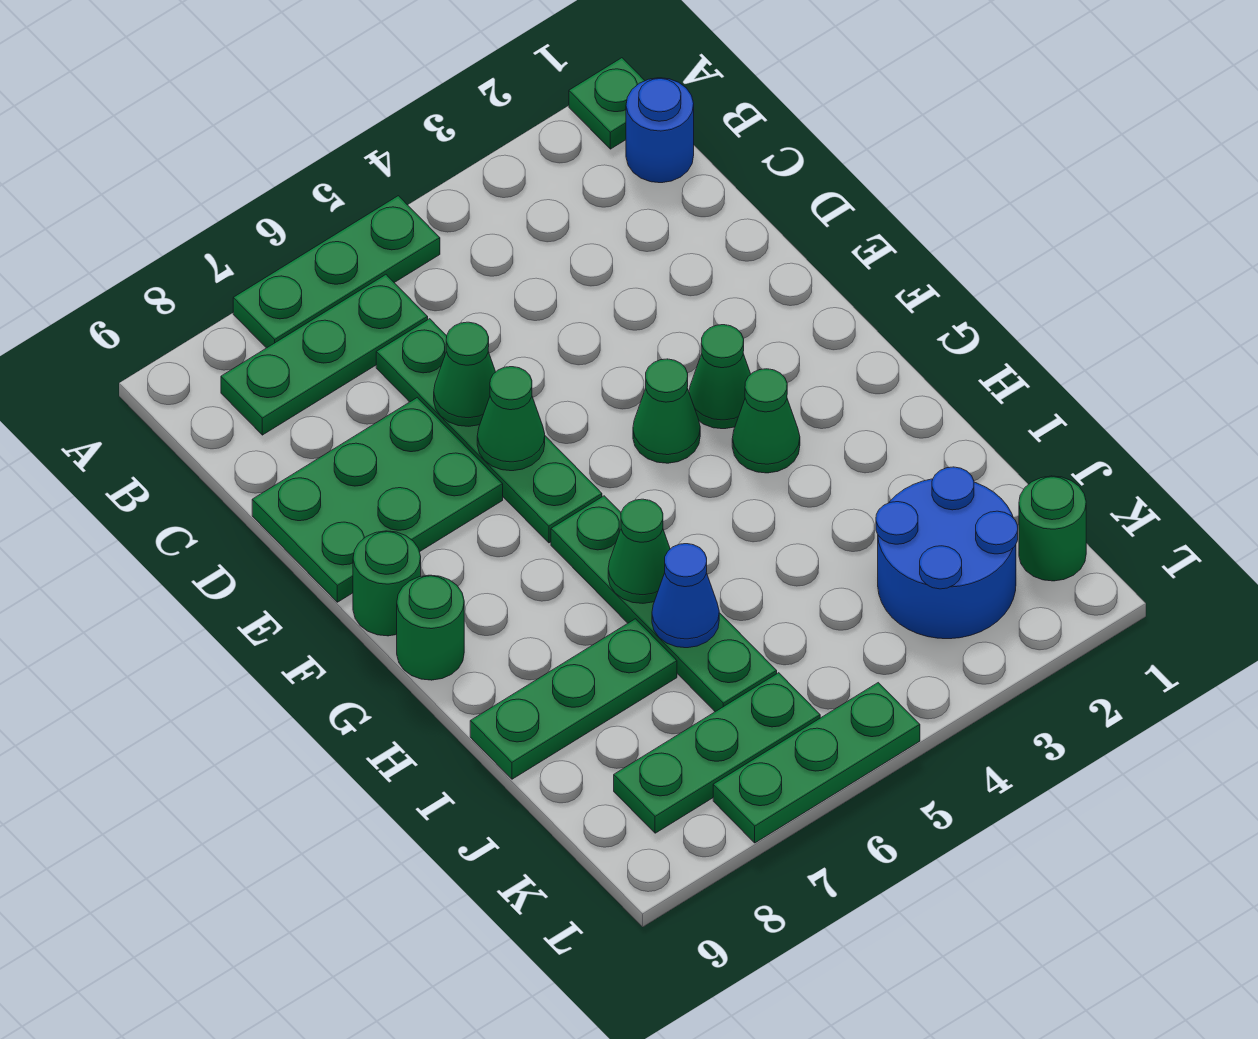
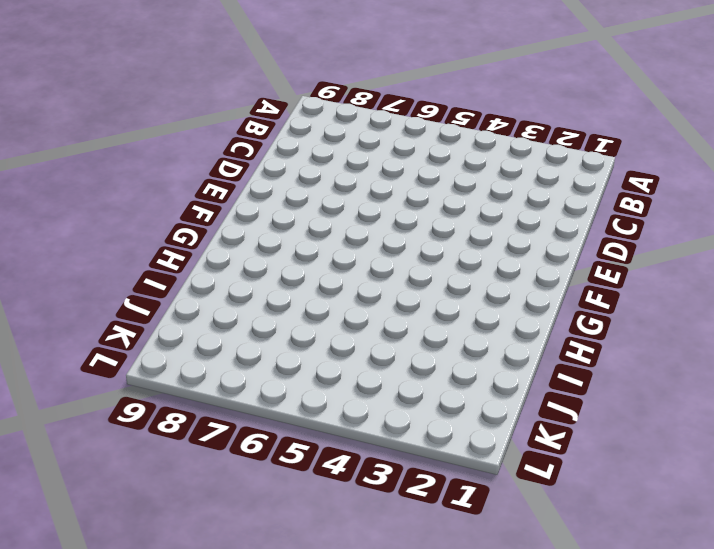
none -> green plate A1 level 1
none -> green plate A5:A7 level 1
none -> blue round brick B1 level 1

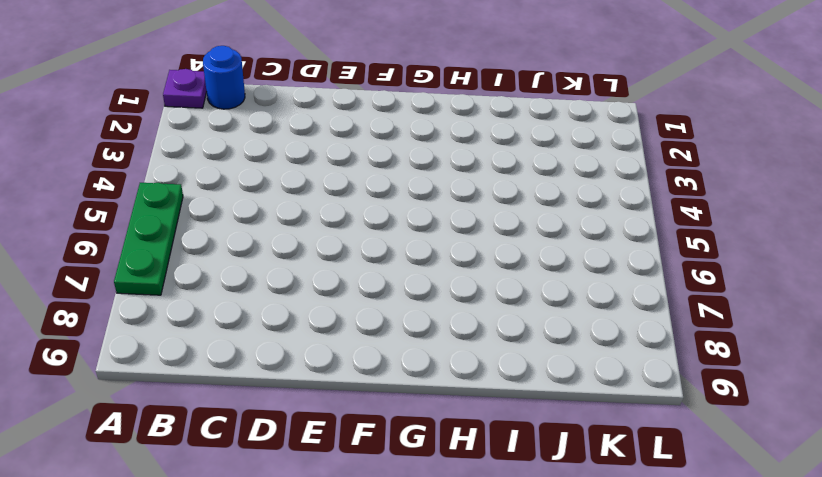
purple plate A1 level 1 -> green plate A1 level 1
none -> green plate B6:B8 level 1
none -> green plate C6:F6 level 1
none -> green plate D7:E9 level 1

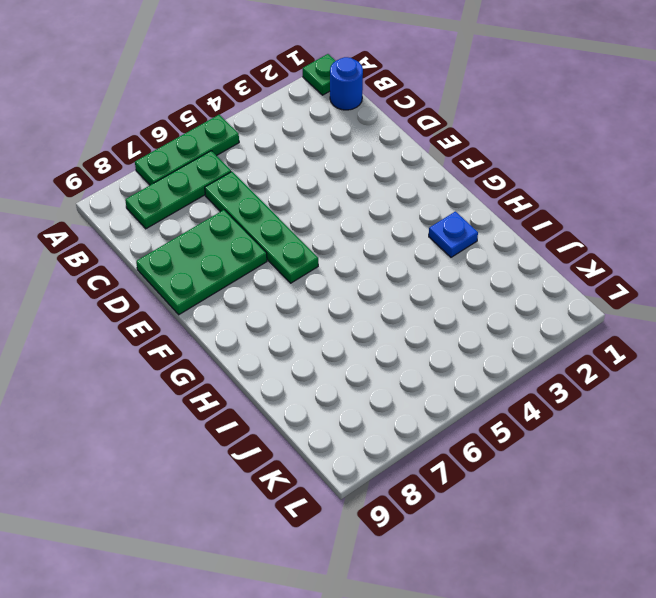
blue plate H2 level 1 -> none
none -> green cone F3 level 1
none -> green cone F4 level 1
none -> green round brick F9 level 1

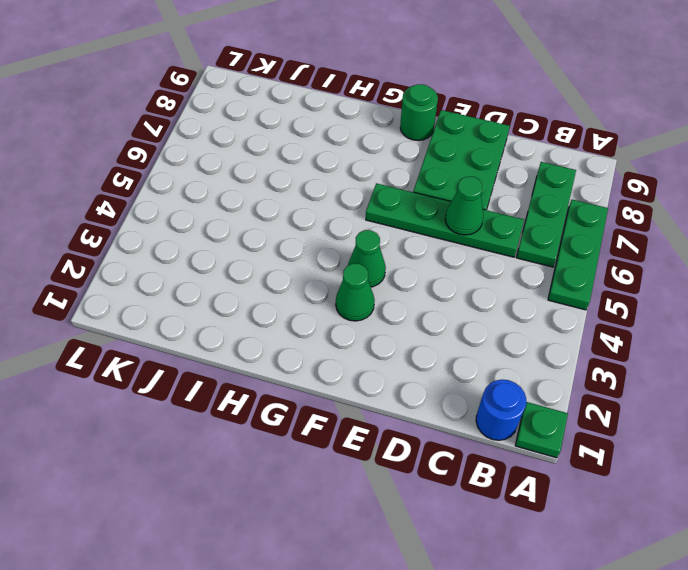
none -> green cone G3 level 1
none -> green plate G6:J6 level 1
none -> green round brick G9 level 1

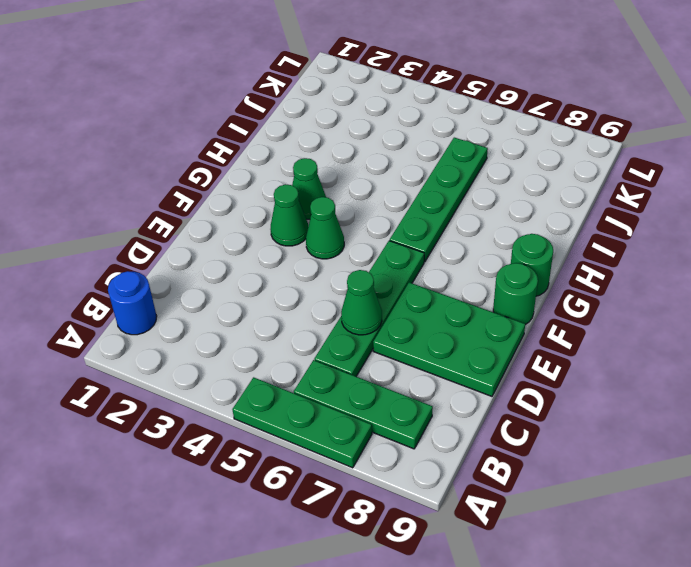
none -> green plate A1 level 1
none -> green plate I7:I9 level 1
none -> blue round brick J2:K3 level 1

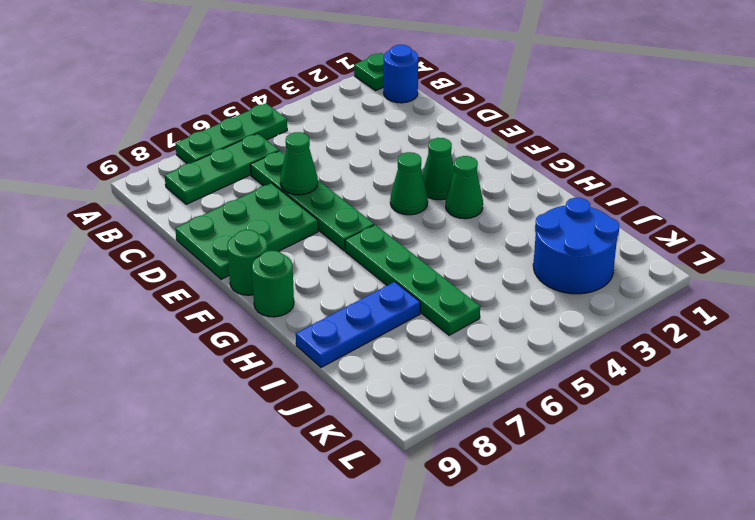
blue plate I7:I9 level 1 -> green plate I7:I9 level 1
none -> green round brick K1 level 1
none -> green plate K6:K8 level 1
none -> green plate L5:L7 level 1

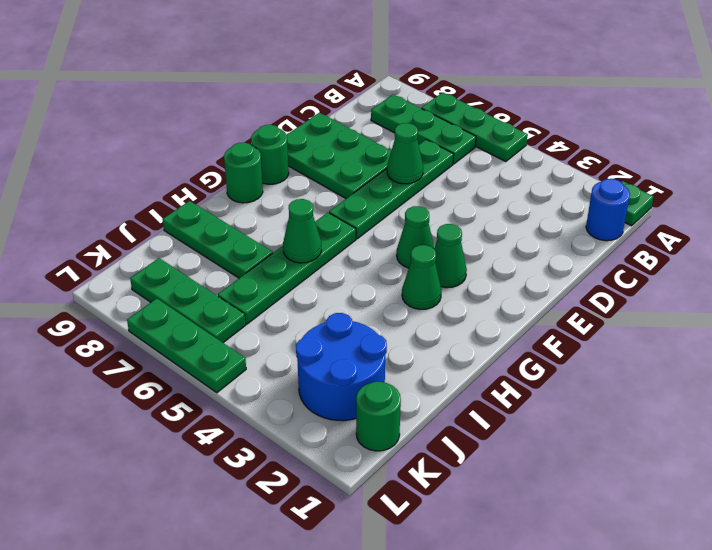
none -> green cone E6 level 2
none -> blue cone I6 level 2

